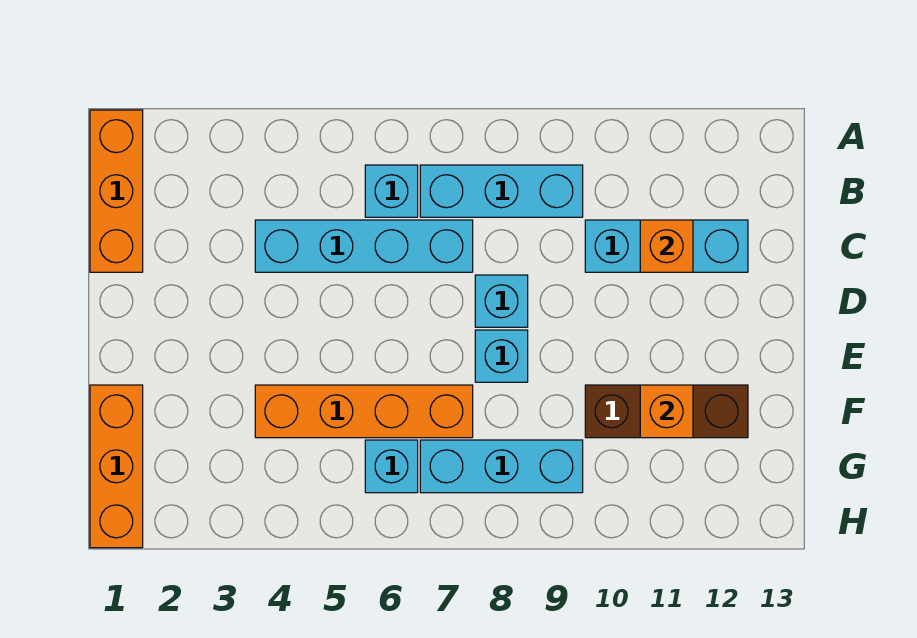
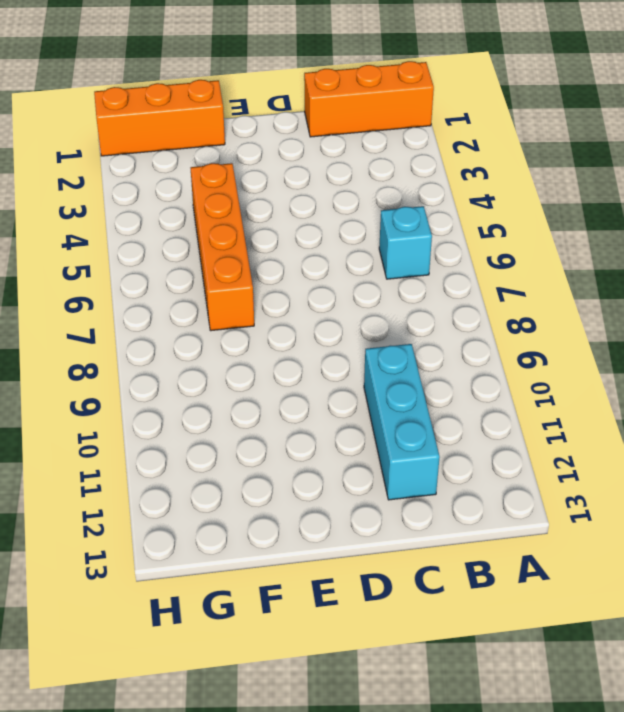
none -> cyan brick B7:B9 level 1
none -> cyan brick C4:C7 level 1
none -> cyan brick D8 level 1

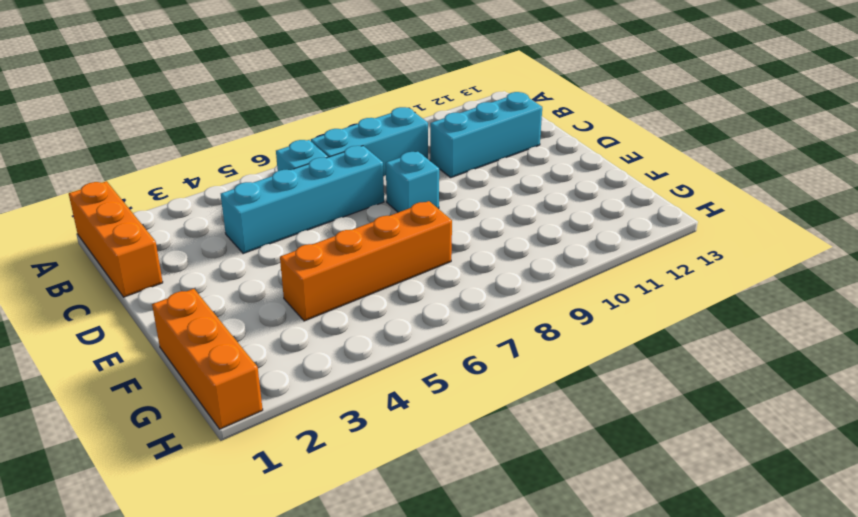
none -> cyan brick E8 level 1
none -> brown brick F10:F12 level 1
none -> cyan brick G6 level 1

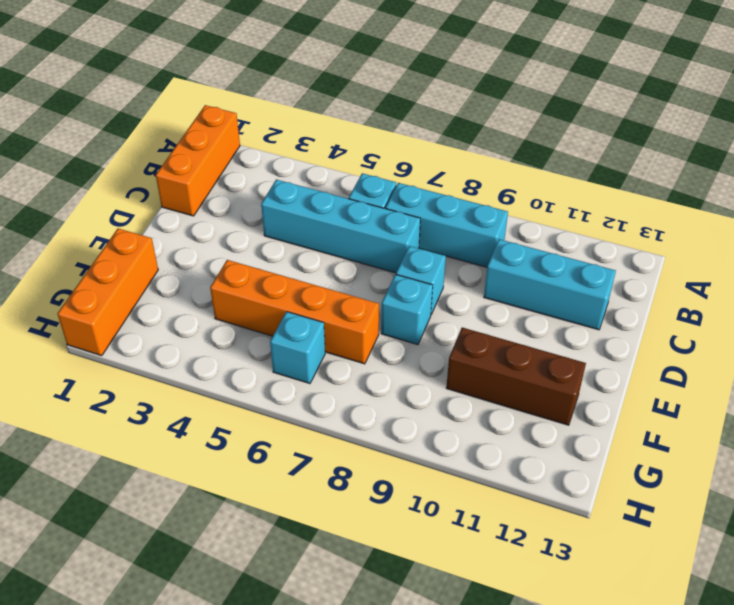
none -> cyan brick G7:G9 level 1
none -> orange brick C11 level 2
none -> orange brick F11 level 2

